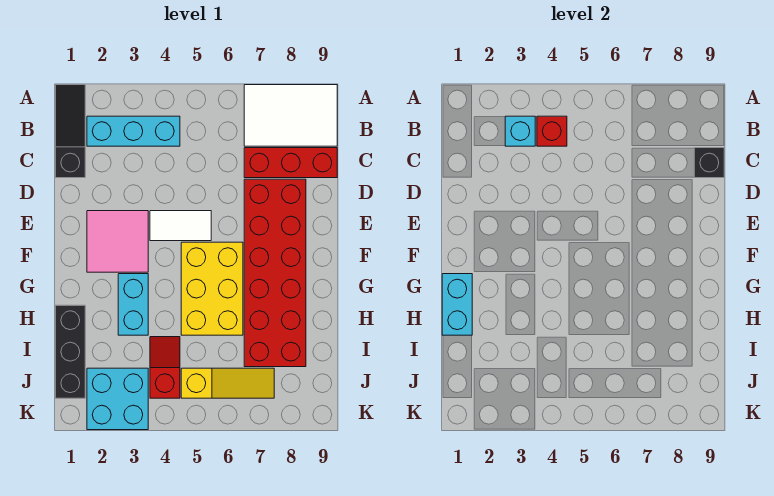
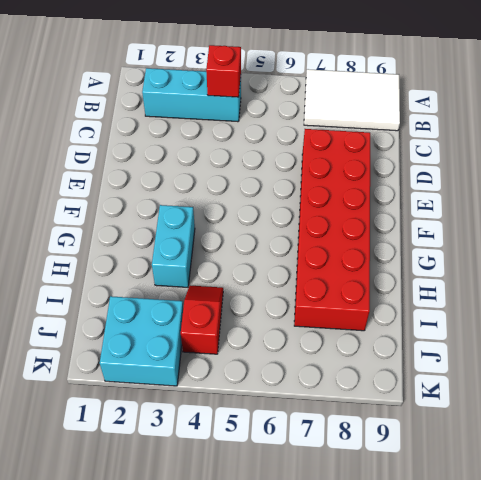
none -> black slope A1:C1 level 1 top C
none -> red brick C7:C9 level 1
none -> pink tile E2:F3 level 1

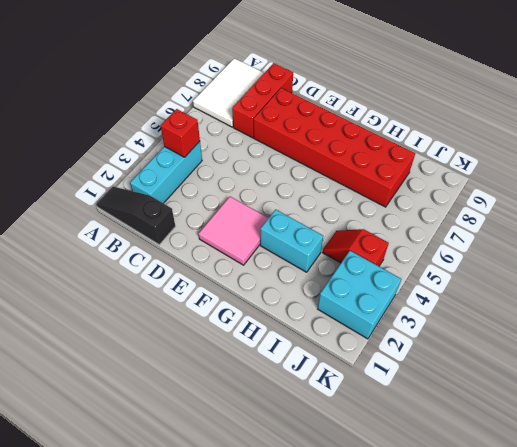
none -> white tile E4:E5 level 1
none -> yellow brick F5:H6 level 1
none -> black brick H1:J1 level 1

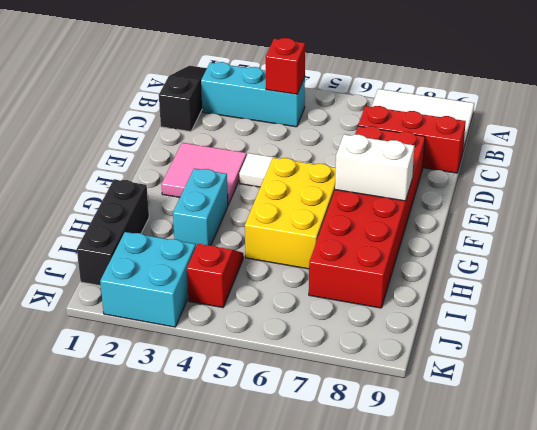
white brick F7:F8 level 2 -> none
none -> yellow slope J5:J7 level 1 top 5
none -> cyan brick B3 level 2
none -> black brick C9 level 2

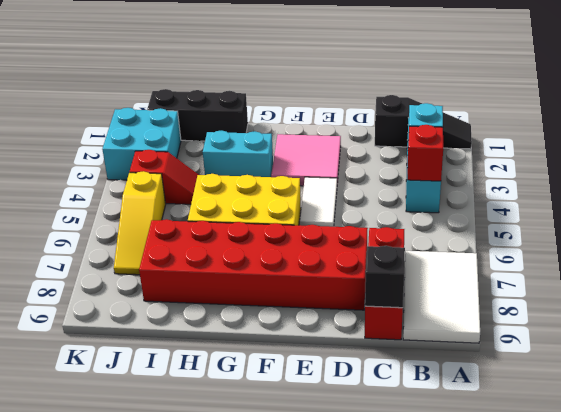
none -> cyan brick G1:H1 level 2

